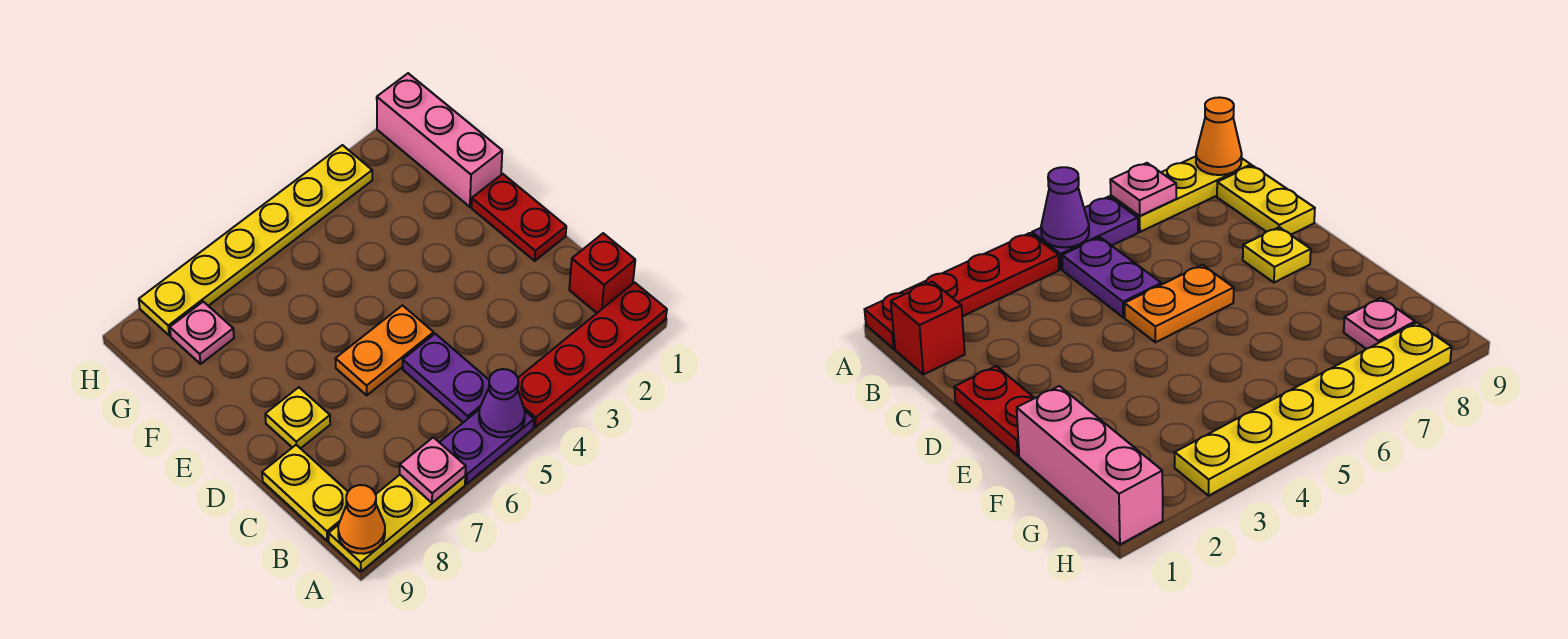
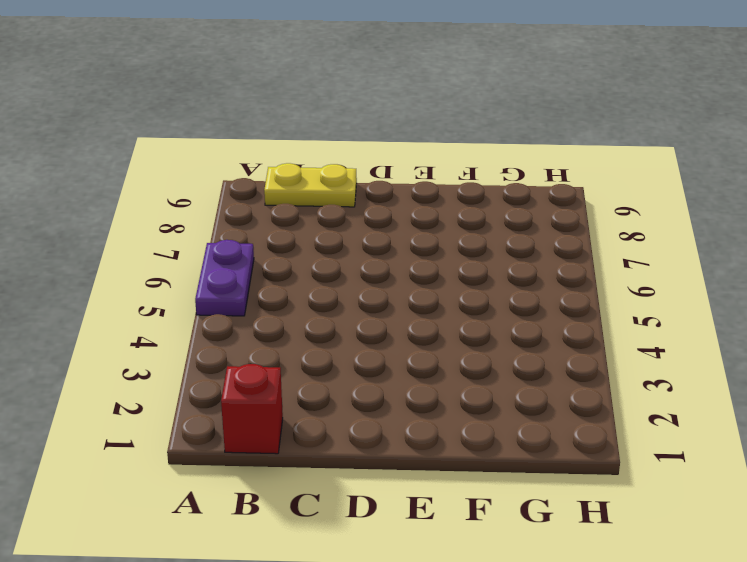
none -> red plate A1:A4 level 1
none -> yellow plate A7:A9 level 1
none -> purple plate B5:C5 level 1

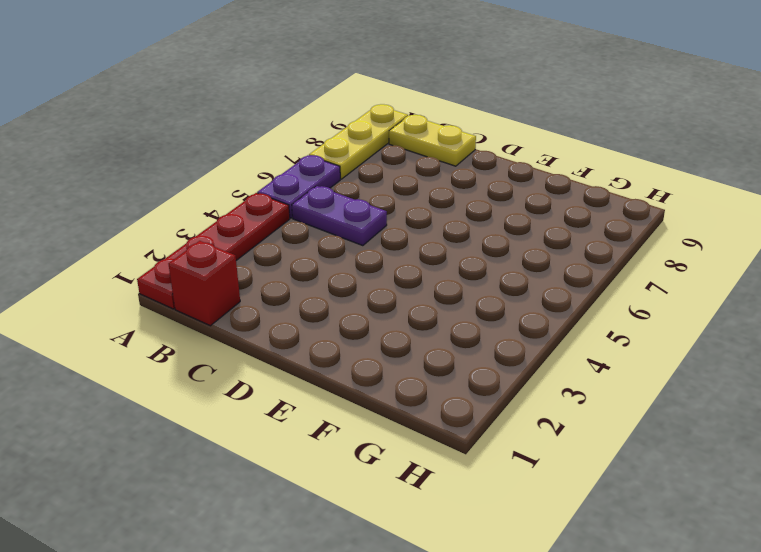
none -> red plate D1:E1 level 1
none -> orange plate D5:D6 level 1
none -> yellow plate D8 level 1

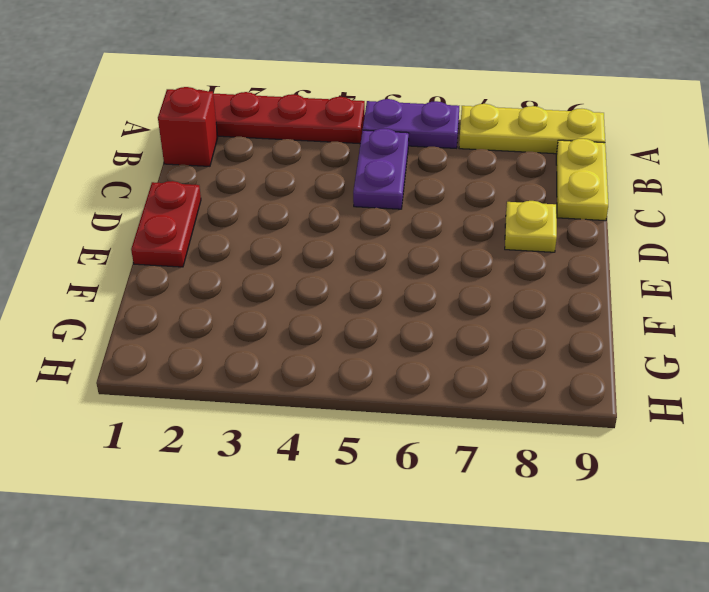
none -> orange plate D5:D6 level 1
none -> pink brick F1:H1 level 1
none -> pink plate G8 level 1

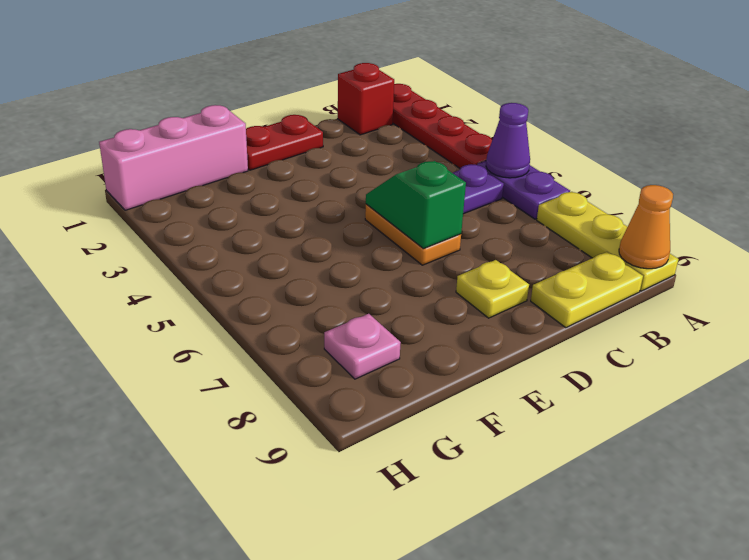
green slope D5:D6 level 2 top 6 -> none
none -> yellow plate H3:H8 level 1
none -> pink plate A7 level 2

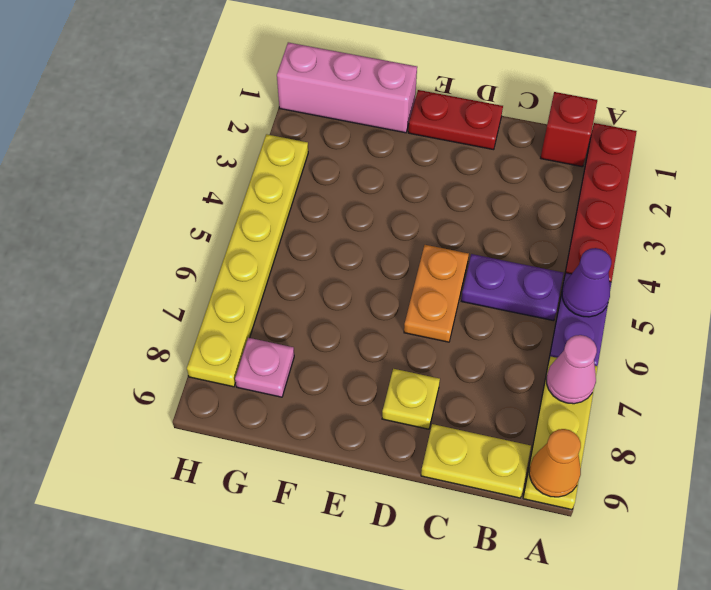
pink cone A7 level 2 -> pink plate A7 level 2

